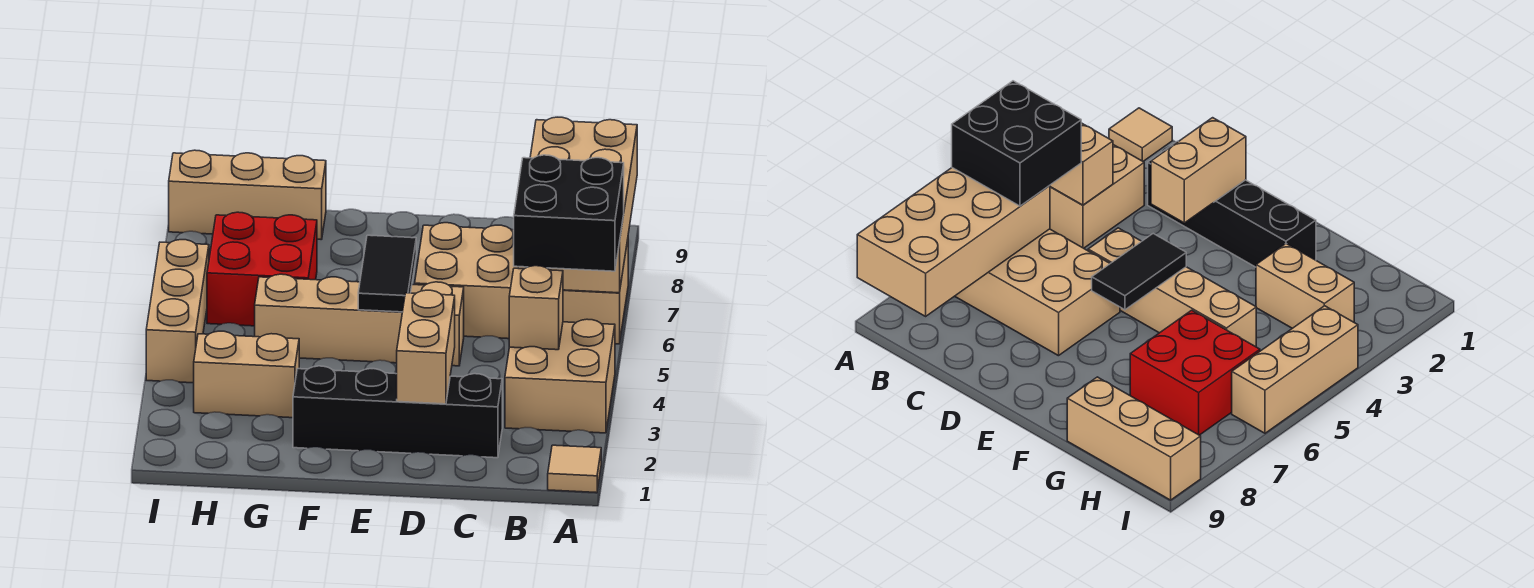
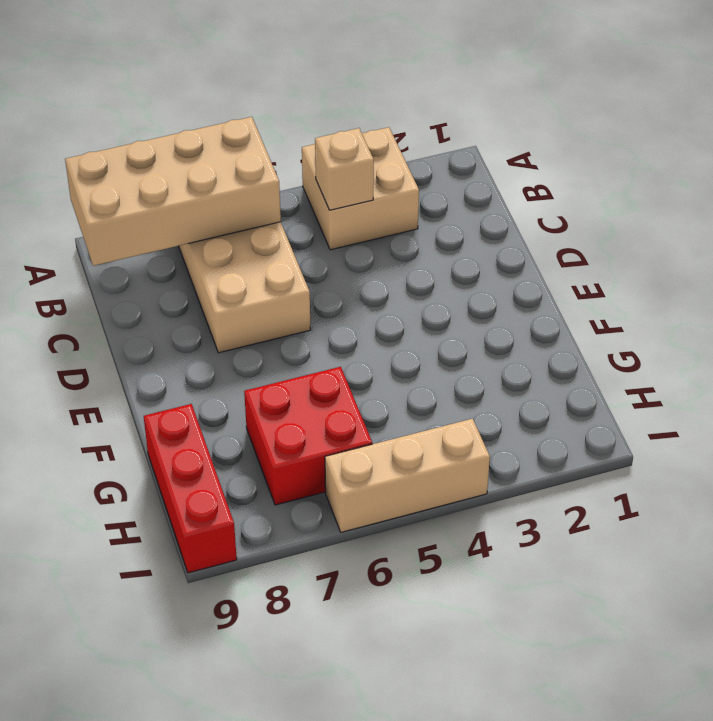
red brick G9:I9 level 1 -> tan brick G9:I9 level 1
none -> tan tile A1 level 1
none -> black brick C2:F2 level 1
none -> tan brick D5:G5 level 1

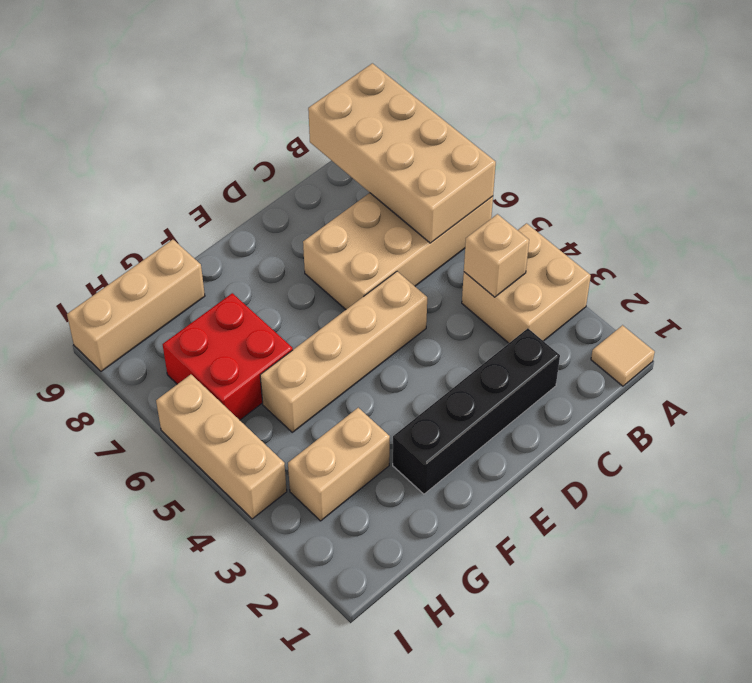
none -> tan brick D2:D3 level 2
none -> black tile E5:E6 level 2
none -> black brick A5:B6 level 3

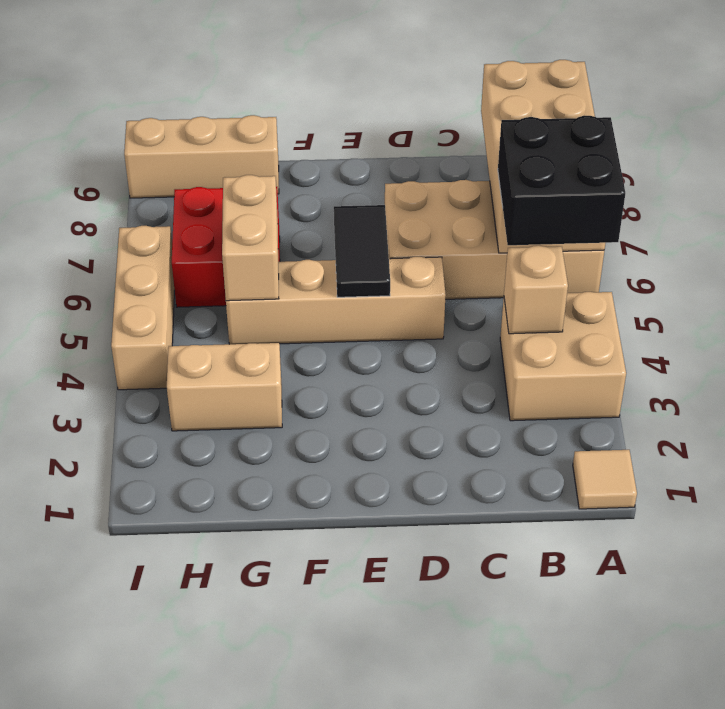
tan brick G5:G6 level 2 -> tan brick D2:D3 level 2
none -> black brick C2:F2 level 1

